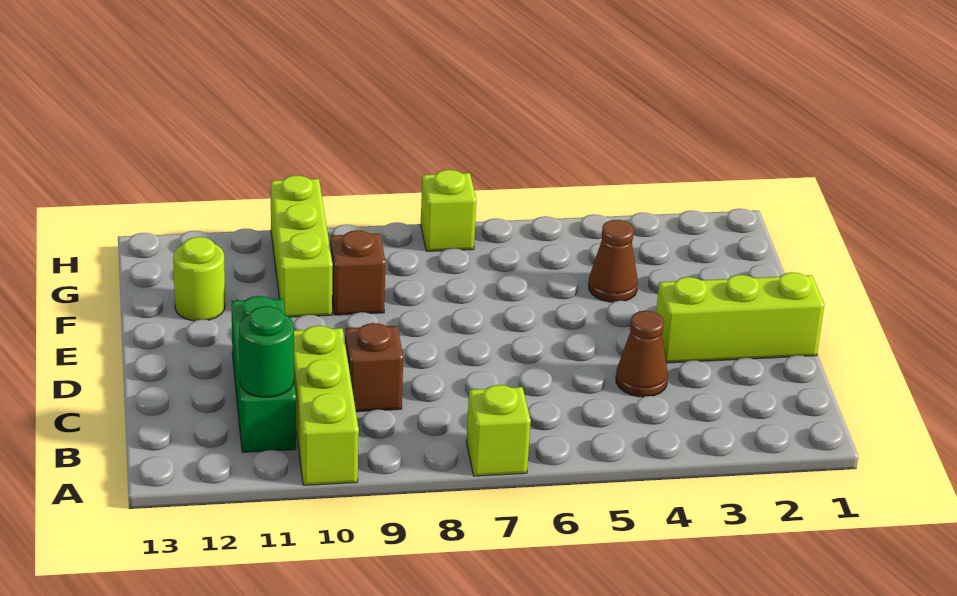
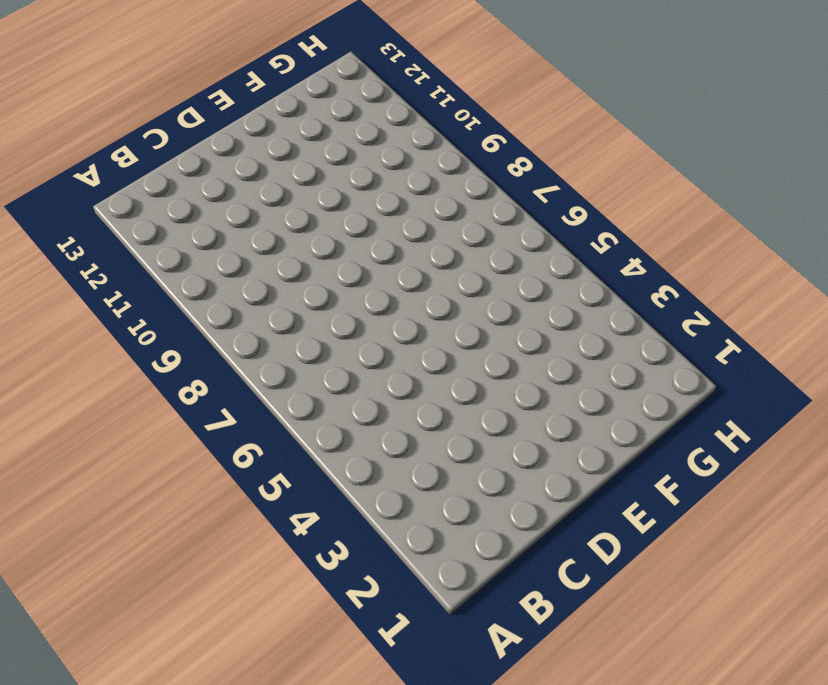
none -> lime brick A7 level 1
none -> lime brick A10:C10 level 1
none -> green brick B11:D11 level 1

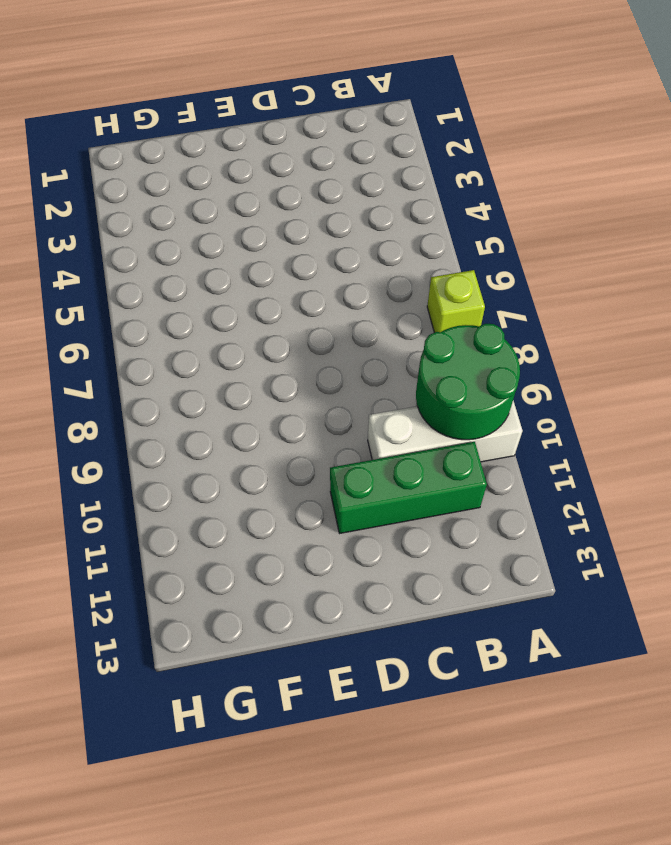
green round brick A9:B10 level 2 -> none
white brick A10:C10 level 1 -> lime brick A10:C10 level 1
none -> brown cone C4 level 1
none -> brown brick C9 level 1
none -> lime brick D1:D3 level 1

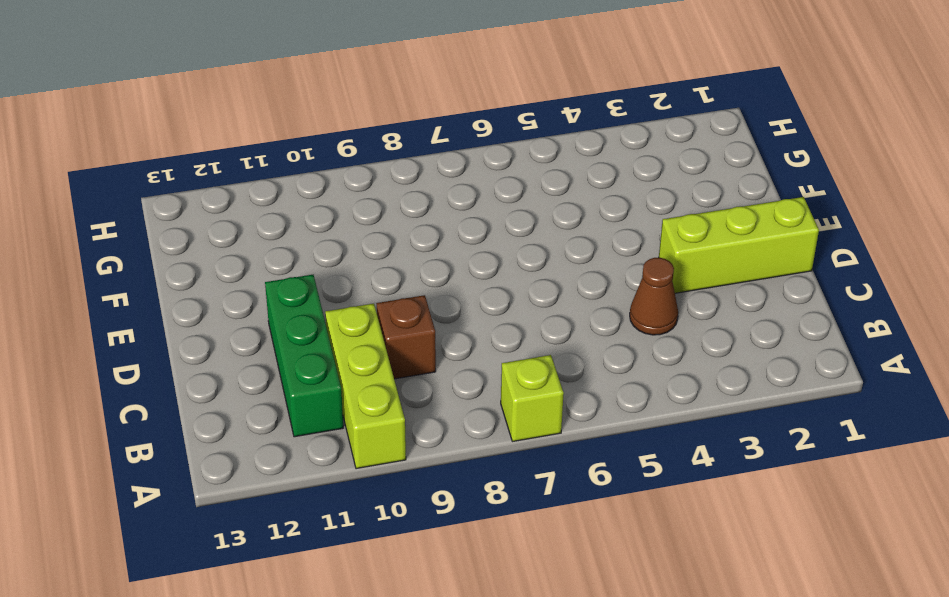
none -> brown cone F4 level 1
none -> brown brick F9 level 1
none -> lime brick F10:H10 level 1

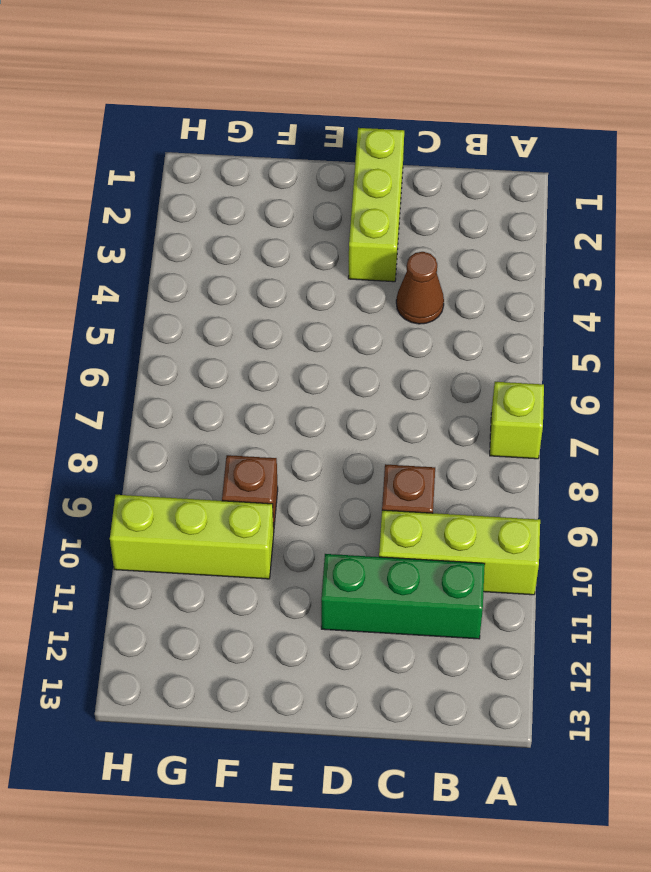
none -> brown cone F4 level 1
none -> lime round brick F12 level 1
none -> lime brick H7 level 1

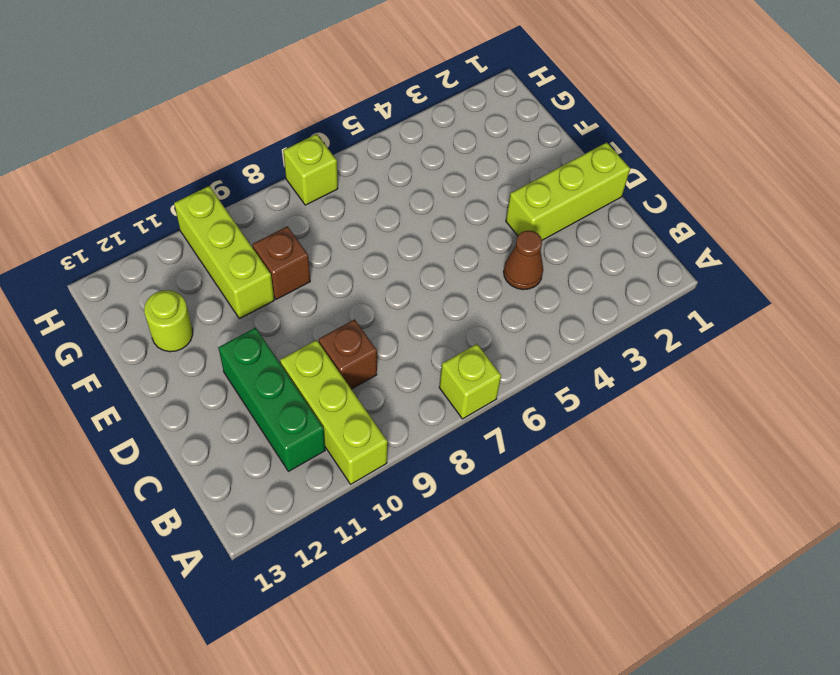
none -> brown cone F4 level 1
none -> green round brick B11 level 2

